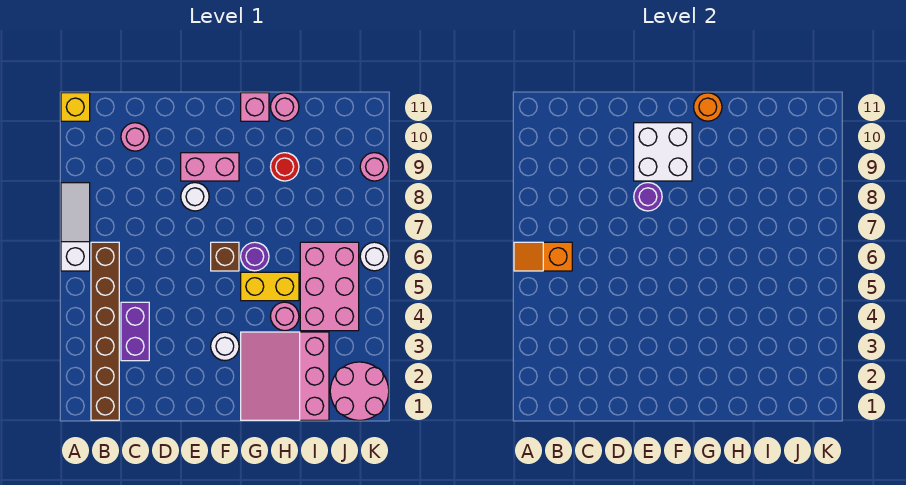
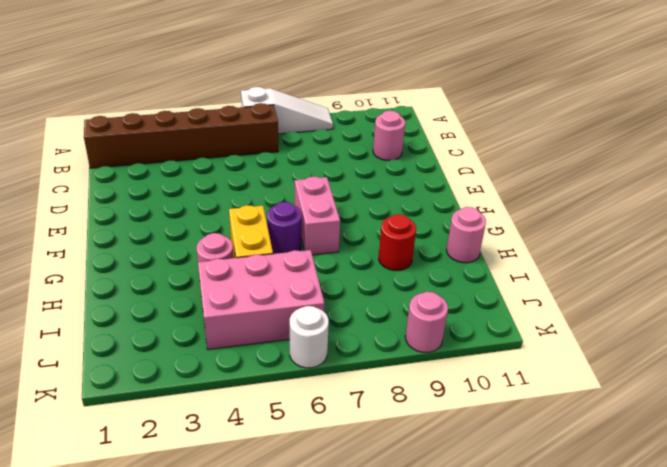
pink brick F7:G7 level 1 -> pink brick E9:F9 level 1
none -> yellow brick A11 level 1
none -> purple brick C3:C4 level 1
none -> white round brick E8 level 1

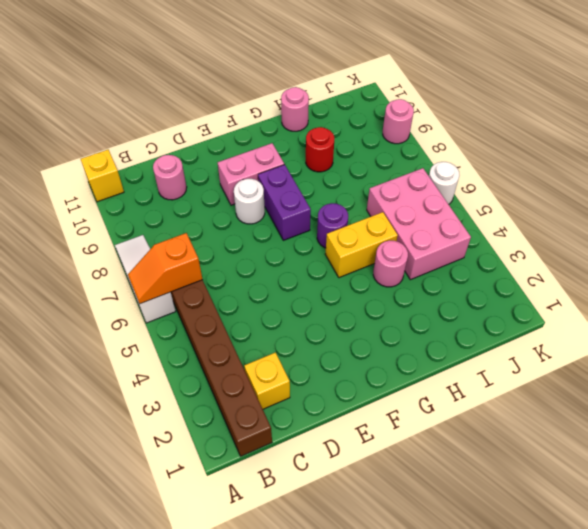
yellow brick C2 level 1 -> none
purple brick F7:F8 level 1 -> purple brick C3:C4 level 1
none -> white round brick F3 level 1
none -> brown brick F6 level 1
none -> pink slope G1:I3 level 1 top I

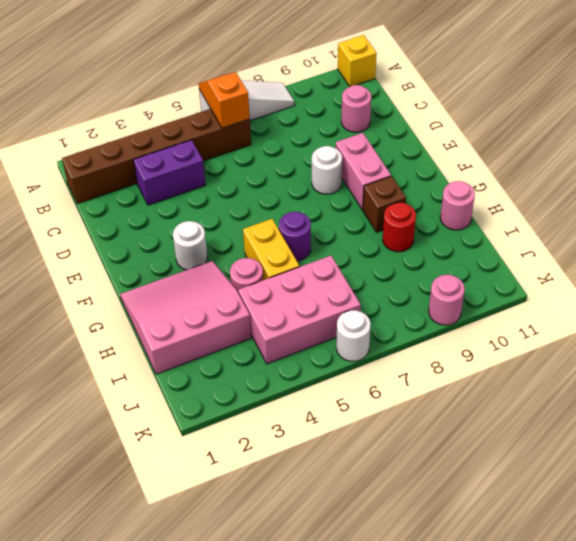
brown brick G9 level 1 -> brown brick F6 level 1
none -> pink brick G11 level 1
none -> pink round brick J1:K2 level 1
none -> purple round brick E8 level 2

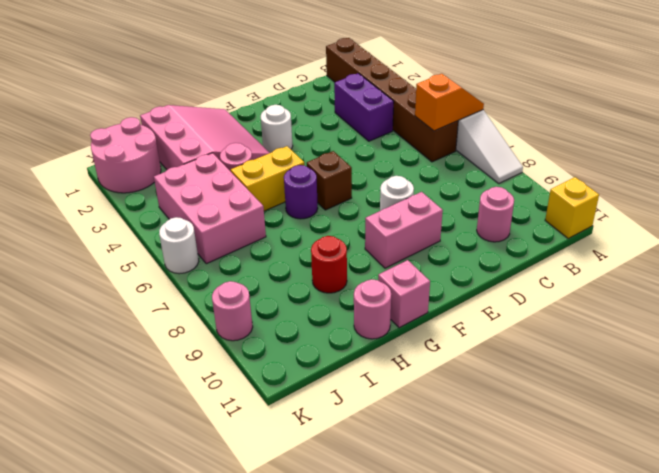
none -> purple round brick E8 level 2
none -> white brick E9:F10 level 2
none -> orange round brick G11 level 2

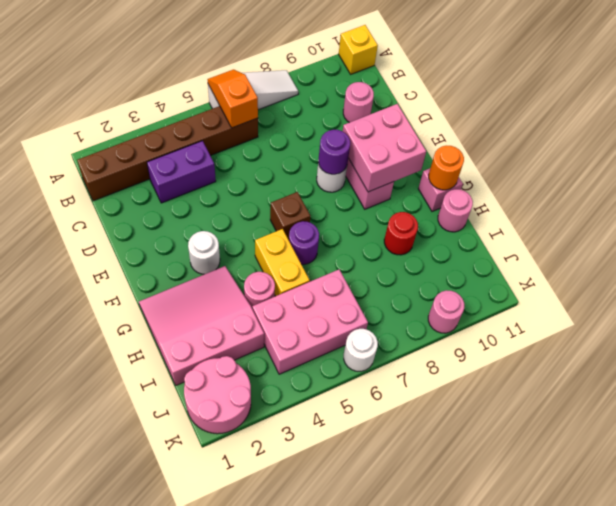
pink brick E9:F10 level 2 -> white brick E9:F10 level 2

